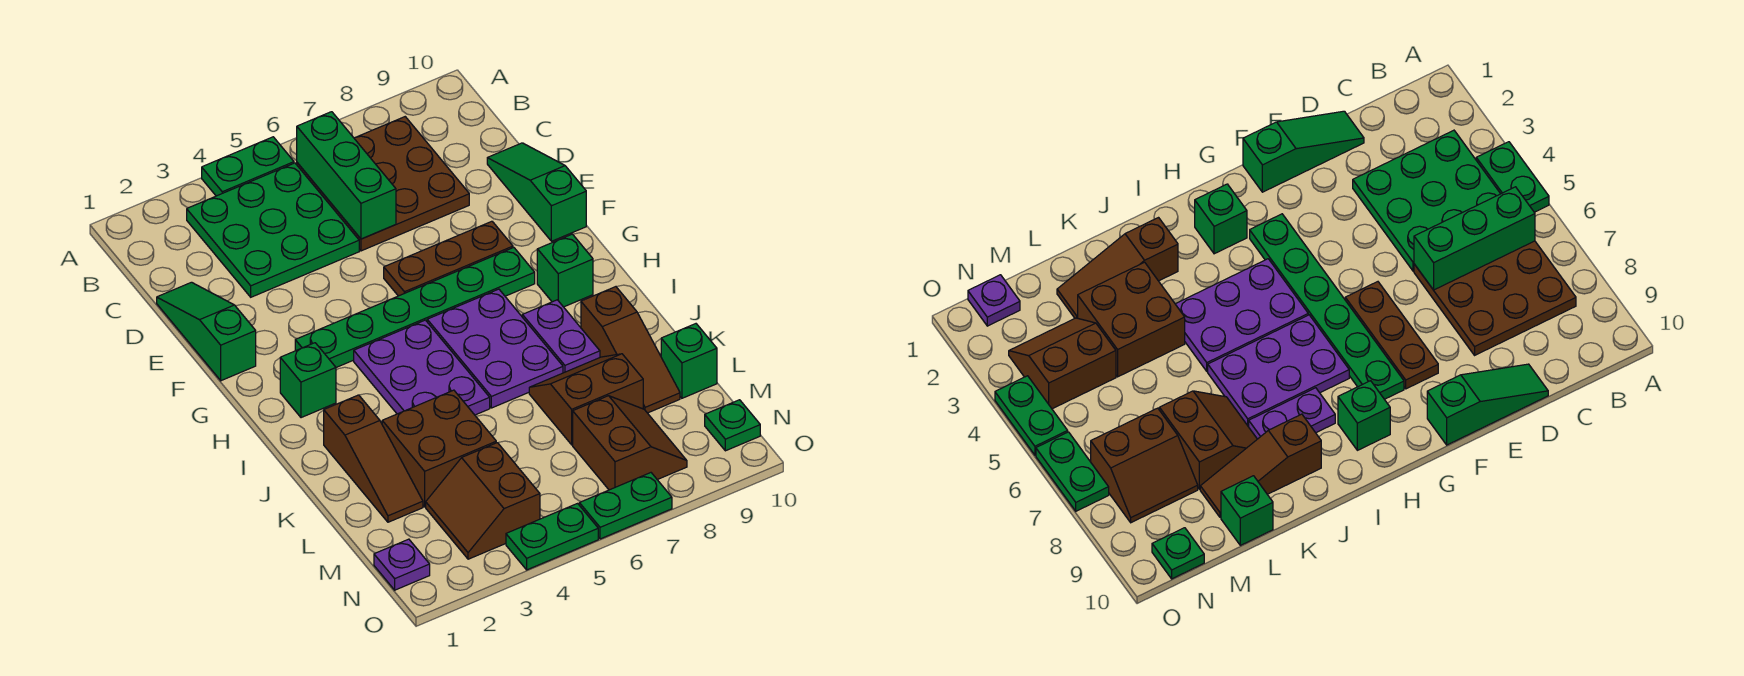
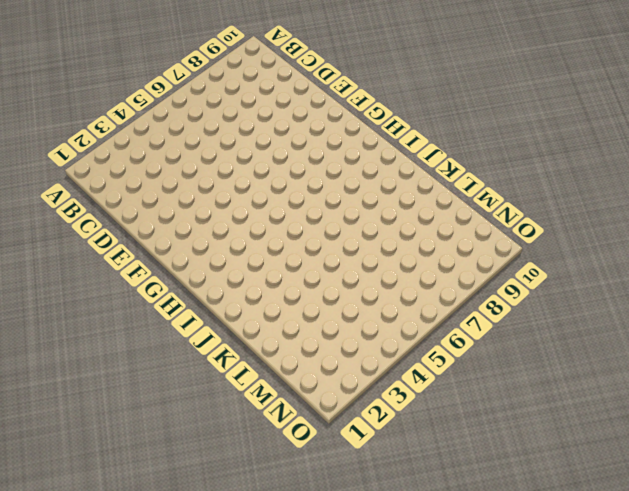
none -> green plate A4:A5 level 1
none -> green plate B3:D5 level 1
none -> brown plate B6:D8 level 1

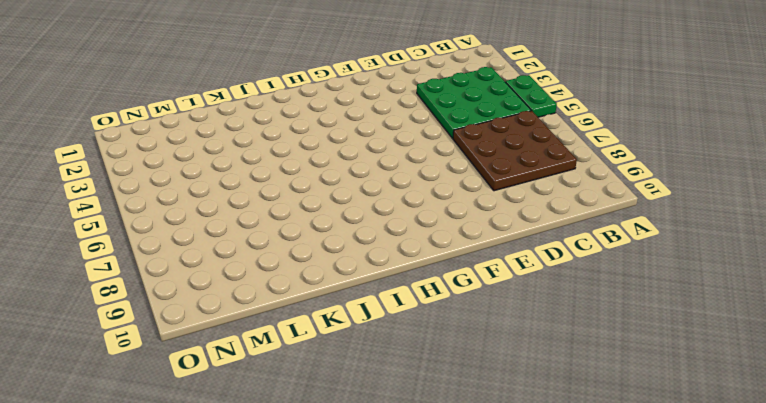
none -> green slope D1:F1 level 1 top F
none -> green slope D10:F10 level 1 top F
none -> brown plate F6:F8 level 1

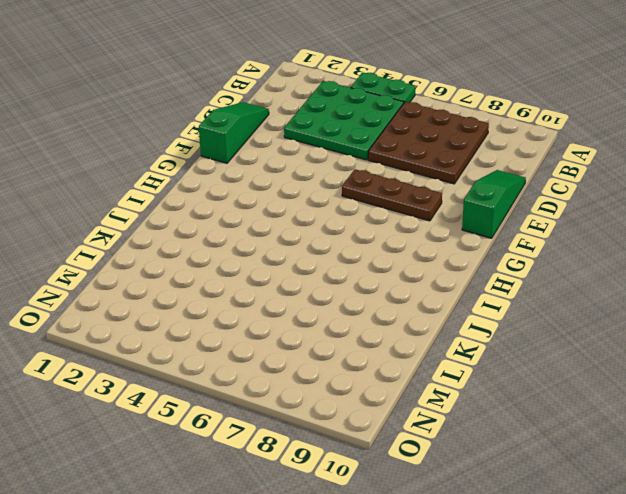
none -> green plate G3:G8 level 1
none -> green brick H2 level 1
none -> purple plate H4:J5 level 1

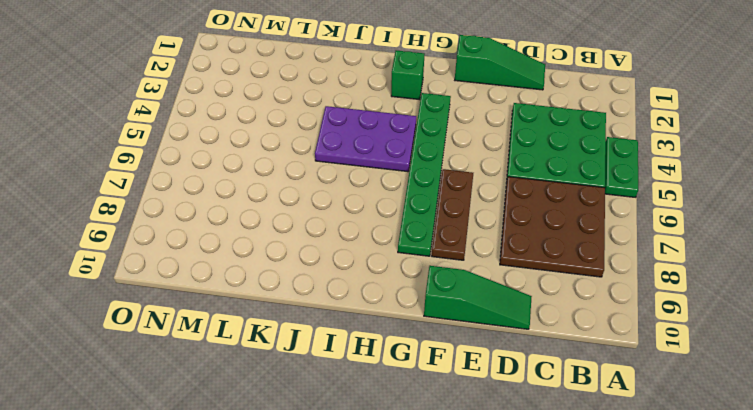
none -> purple plate H6:J7 level 1
none -> green brick H9 level 1
none -> purple plate I8:J8 level 1

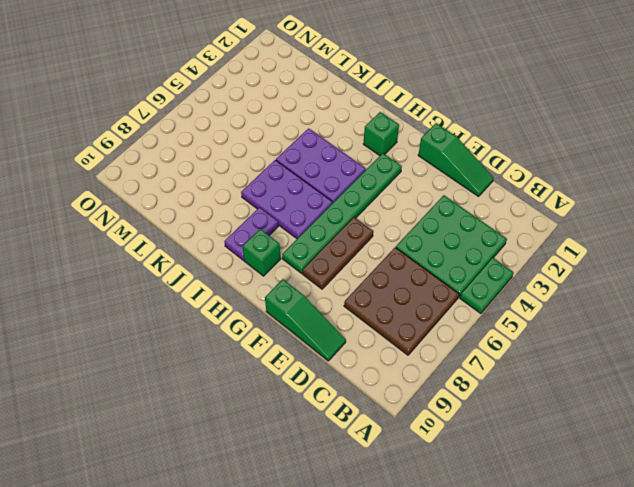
purple plate I8:I9 level 1 -> purple plate I8:J8 level 1
none -> brown slope J2:L2 level 1 top J
none -> brown slope J9:L9 level 1 top J
none -> brown brick K3:L4 level 1

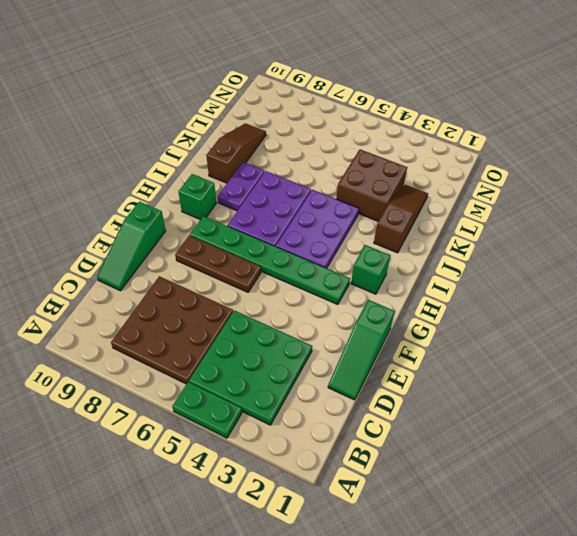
none -> brown slope K7:L8 level 1 top L
none -> green brick L10 level 1
none -> brown slope M3:N4 level 1 top 4

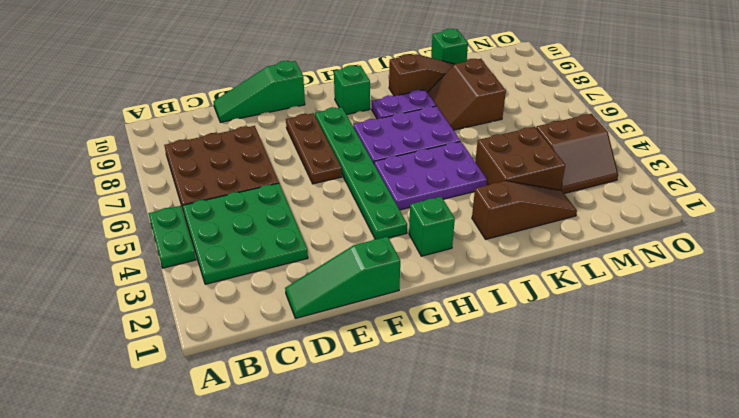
none -> brown slope M7:N8 level 1 top 7
none -> purple plate N1 level 1
none -> green plate N10 level 1

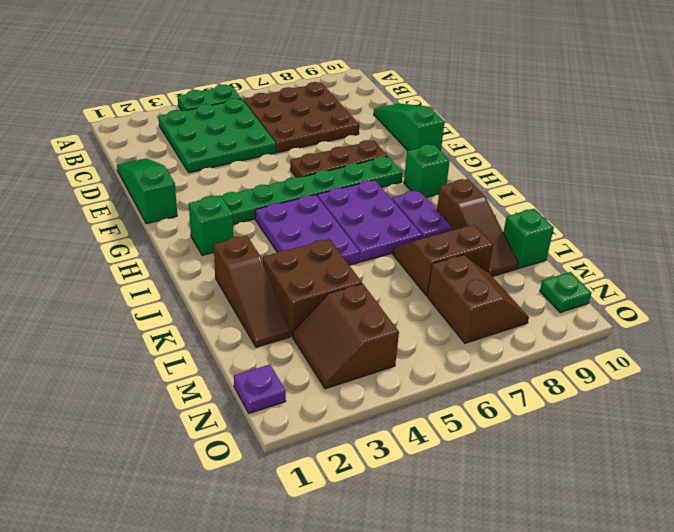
none -> green plate O4:O5 level 1
none -> green plate O6:O7 level 1
none -> green brick B6:D6 level 2

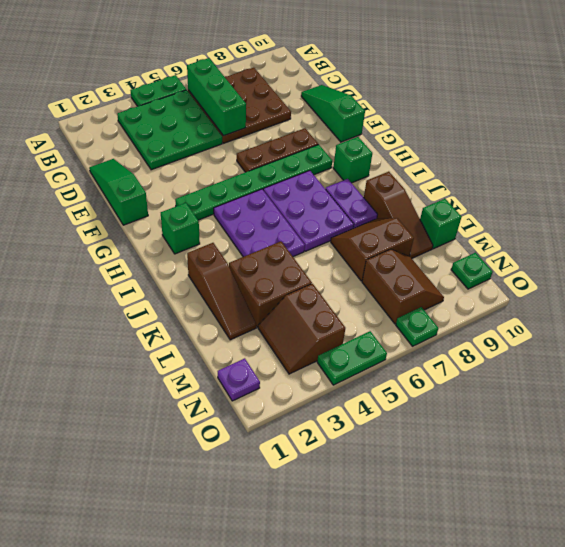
green plate O7 level 1 -> green plate O6:O7 level 1

